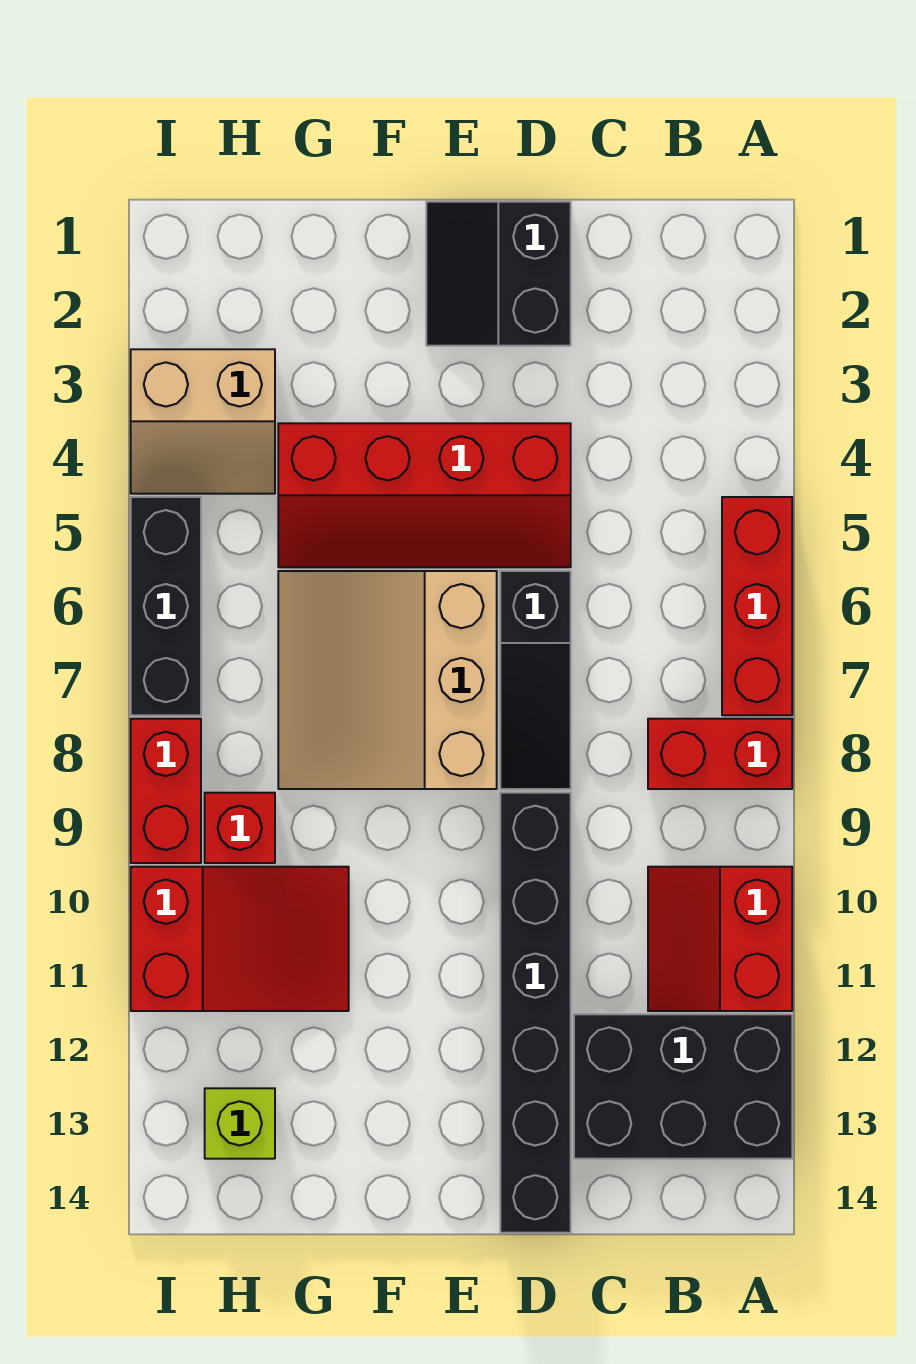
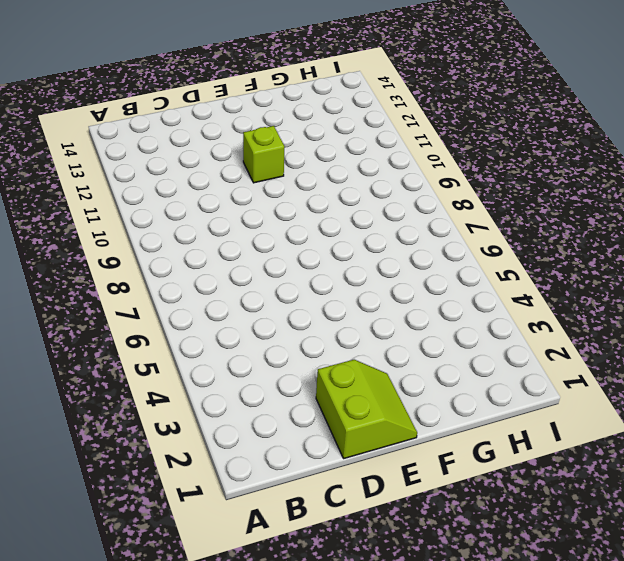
lime slope D1:E2 level 1 top D -> black slope D1:E2 level 1 top D
lime brick E11 level 1 -> lime brick H13 level 1
none -> red brick A5:A7 level 1
none -> red brick A8:B8 level 1
none -> red slope A10:B11 level 1 top A

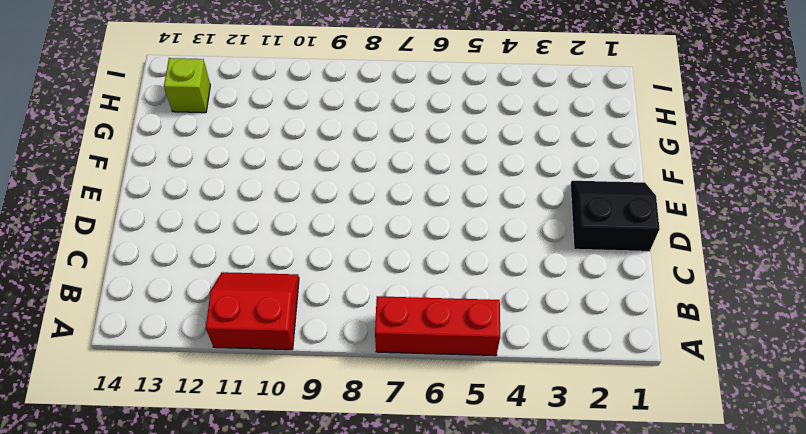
none -> red brick A8:B8 level 1
none -> black brick A12:C13 level 1
none -> red slope D4:G5 level 1 top 4

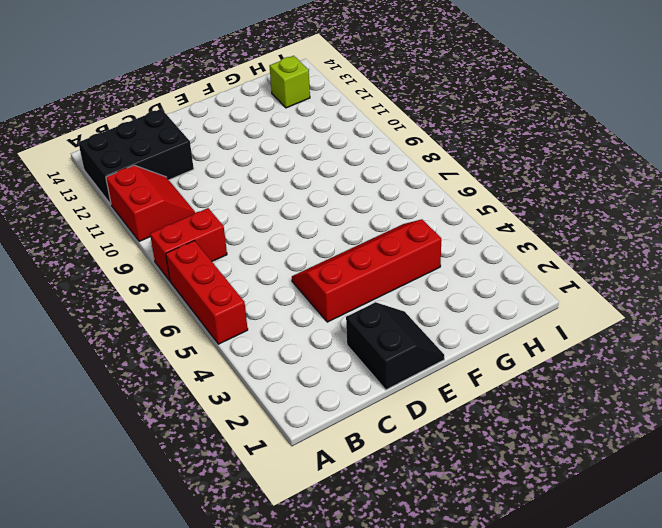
none -> black slope D6:D8 level 1 top 6
none -> black brick D9:D14 level 1
none -> tan slope E6:G8 level 1 top E

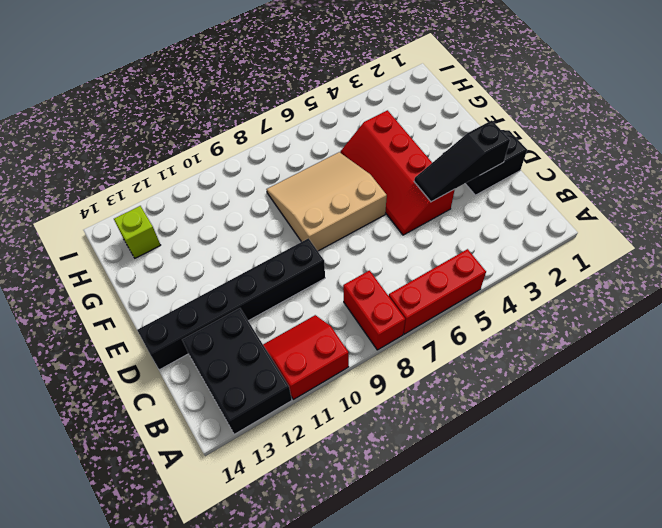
black slope D2:D4 level 2 top 2 -> black slope D6:D8 level 1 top 6
none -> red slope G10:I11 level 1 top I
none -> tan slope H3:I4 level 1 top 3
none -> red brick H9 level 1

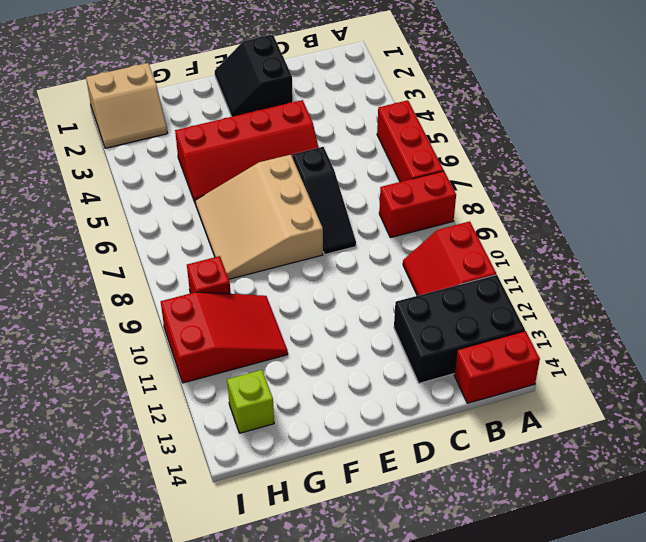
red brick A14:B14 level 1 -> red brick I8:I9 level 1
tan slope H1:I2 level 1 top 1 -> tan slope H3:I4 level 1 top 3
none -> black brick D9:D14 level 1
none -> black brick I5:I7 level 1

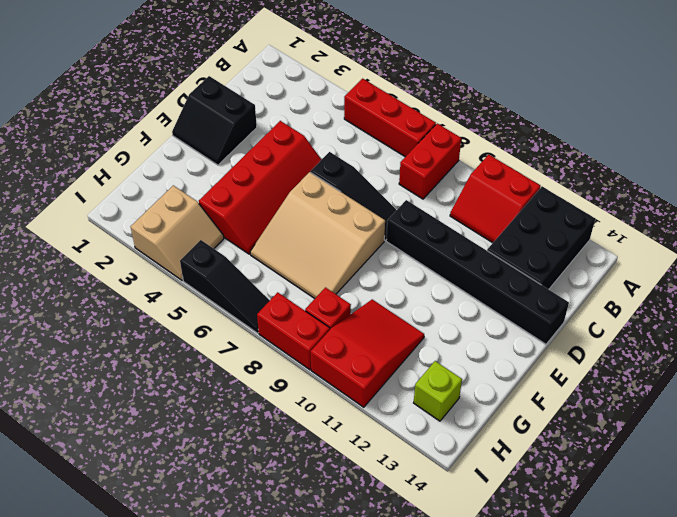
black slope I5:I7 level 1 top 5 -> black brick I5:I7 level 1

